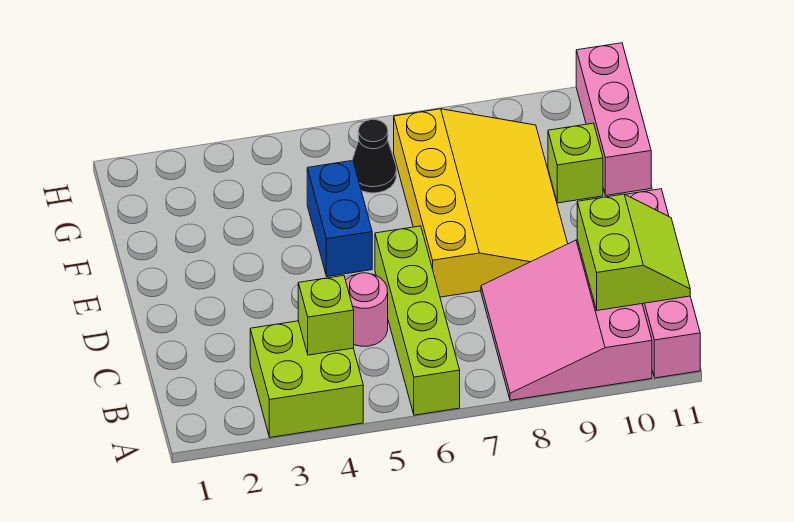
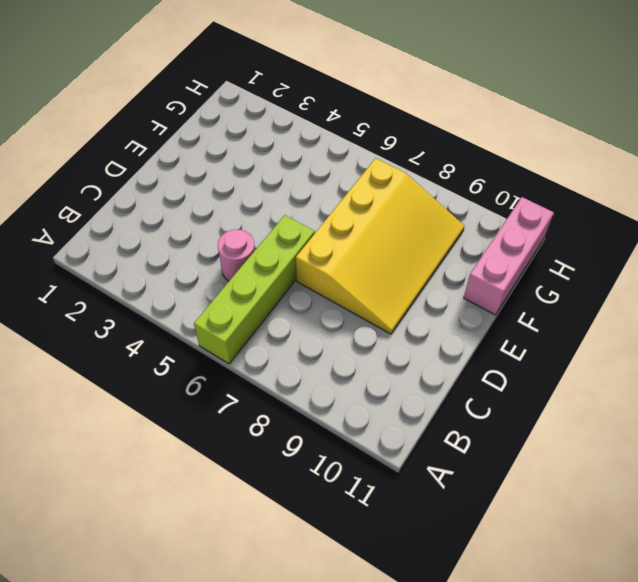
none -> lime brick A3:B4 level 1
none -> pink slope A8:C10 level 1 top 10
none -> pink brick A11:D11 level 1

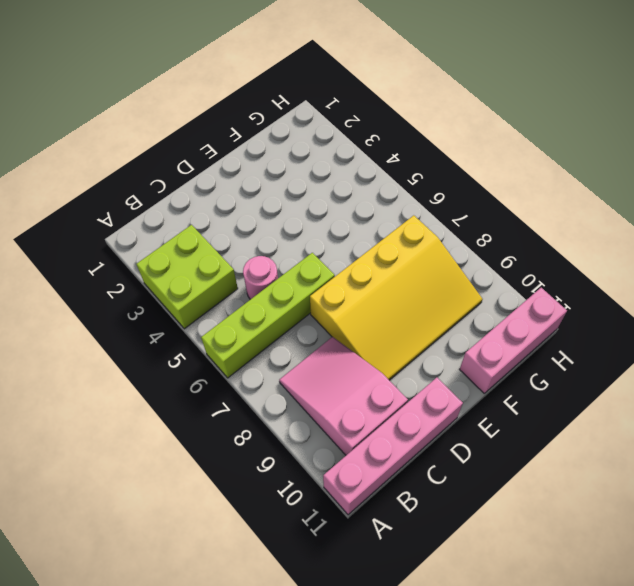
pink slope B8:C10 level 1 top 10 -> pink slope A8:C10 level 1 top 10
none -> blue brick E5:F5 level 1
none -> lime brick F10 level 1
none -> black cone G6 level 1

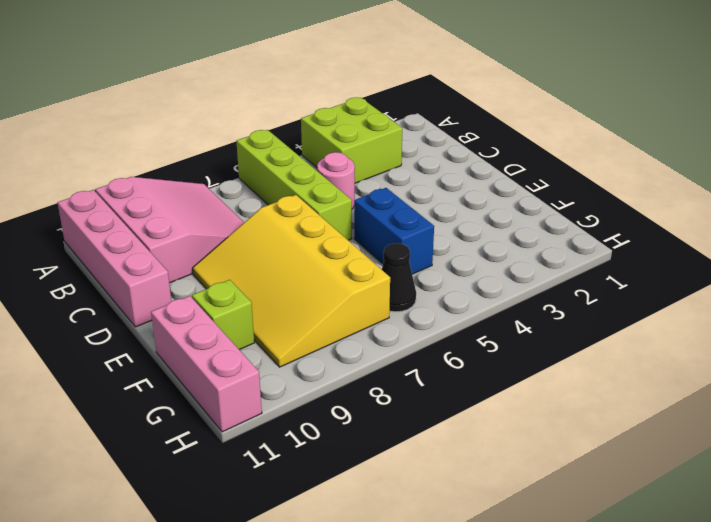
none -> lime brick B4 level 2
none -> lime slope B10:C11 level 2 top 10

